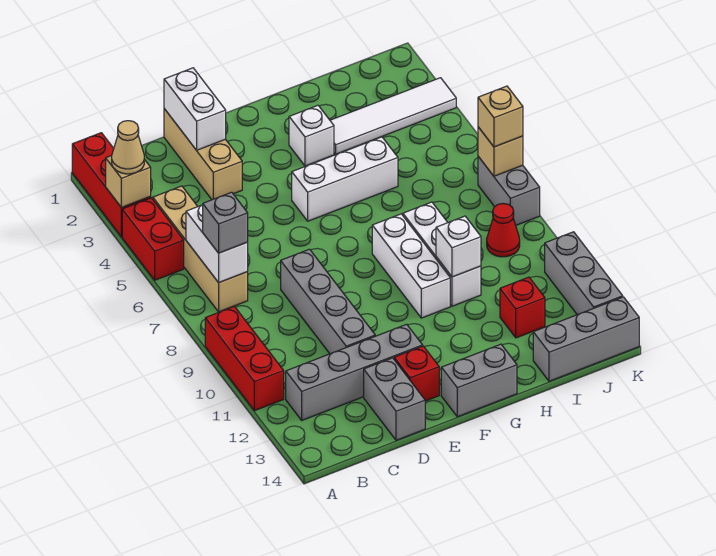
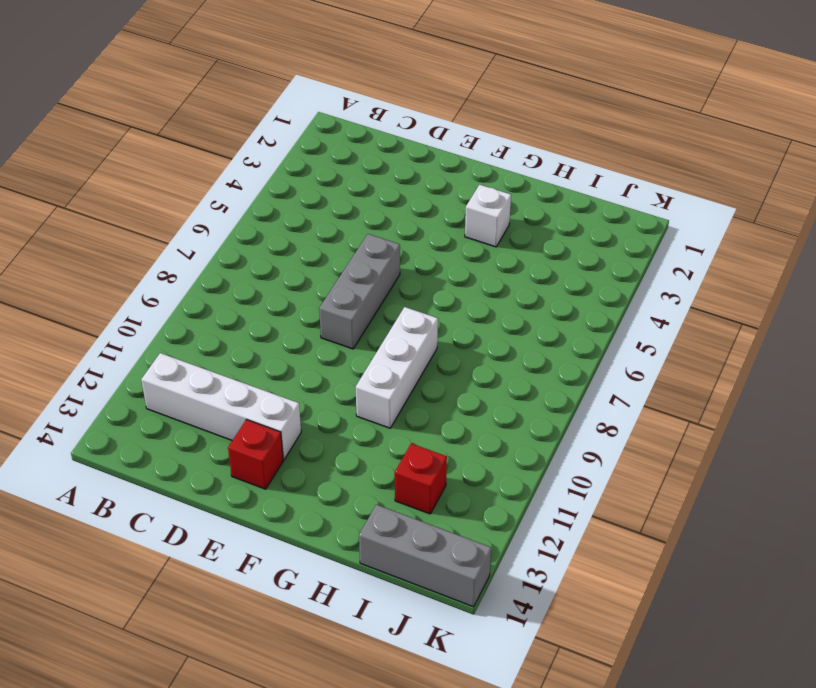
white brick B12:E12 level 1 -> grey brick B12:E12 level 1
grey brick E6:E8 level 1 -> grey brick K11:K13 level 1
none -> red brick A1:A3 level 1
none -> red brick A4:A5 level 1
none -> red brick A9:A11 level 1

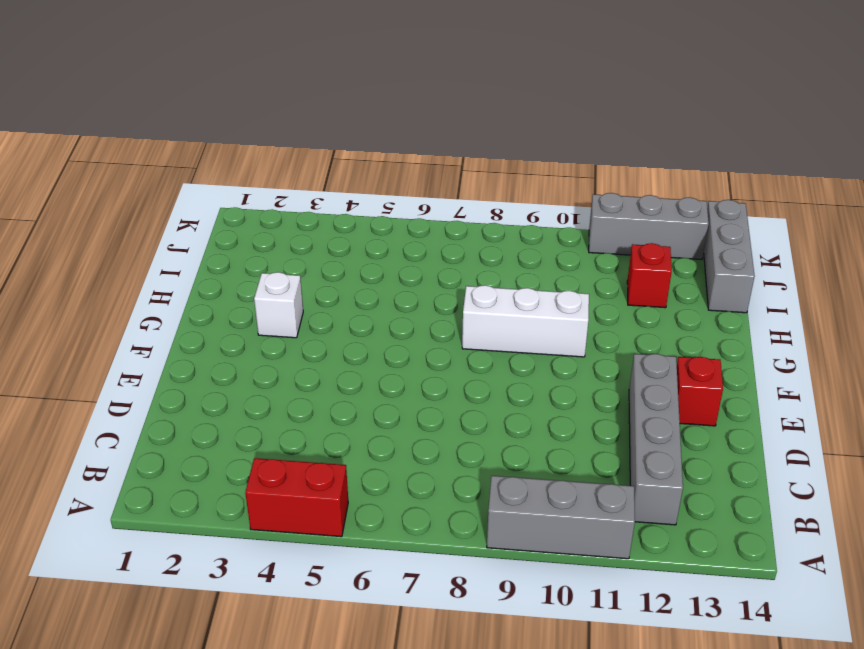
grey brick A9:A11 level 1 -> red brick A9:A11 level 1
none -> red brick A1:A3 level 1
none -> tan brick B4:B7 level 1
none -> tan brick D1:D3 level 1

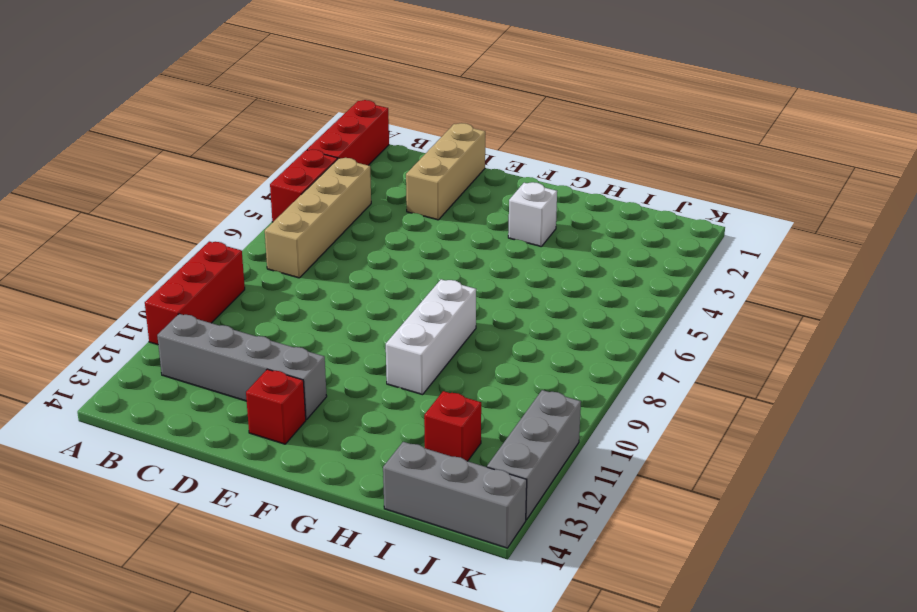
none -> grey brick D8:D11 level 1
none -> grey brick D13:D14 level 1
none -> white brick F5:H5 level 1

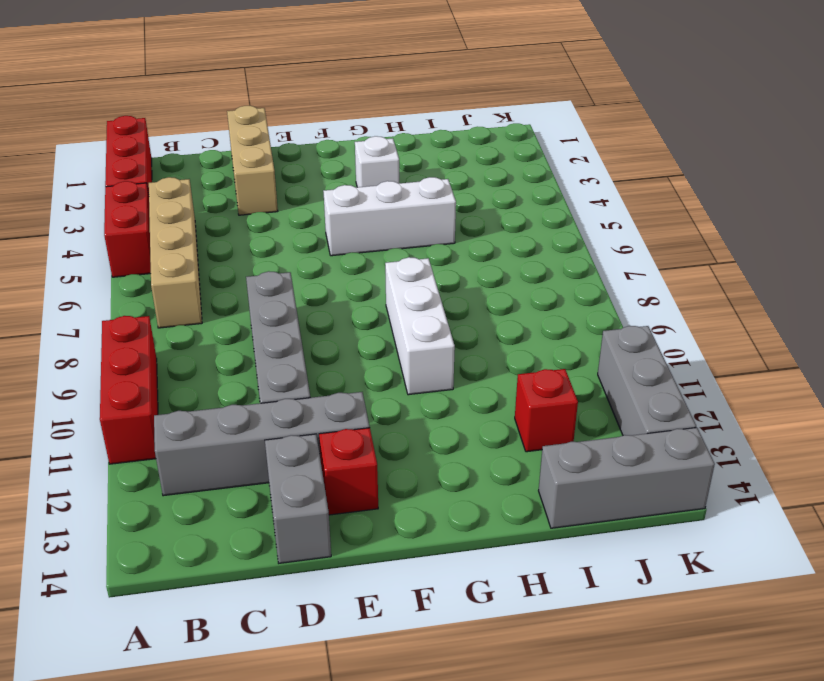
none -> grey brick F14:G14 level 1
none -> white tile H3:K3 level 1
none -> white brick H8:H10 level 1

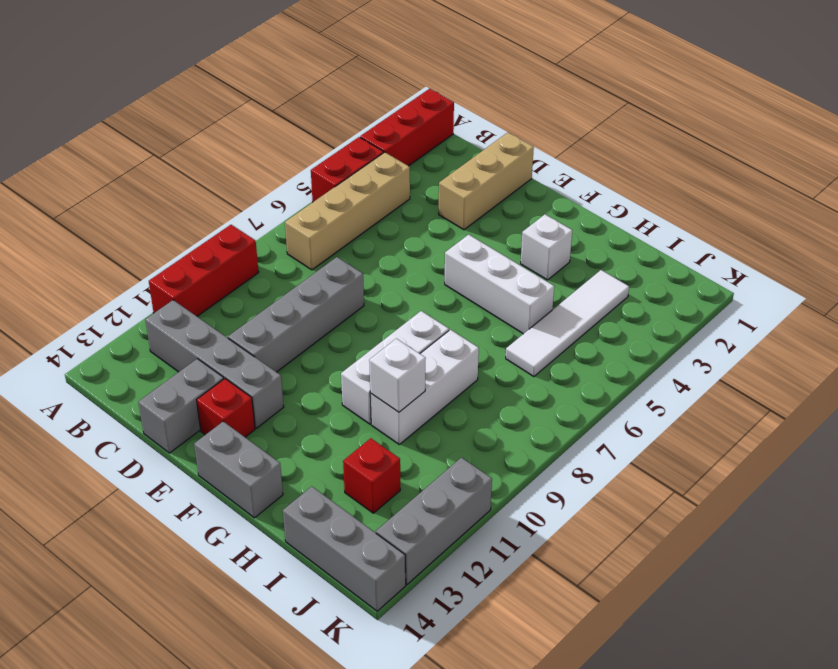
white tile I3:I6 level 1 -> white tile H3:K3 level 1
none -> red cone J9 level 1
none -> grey brick K7:K8 level 1
none -> tan brick A3 level 2

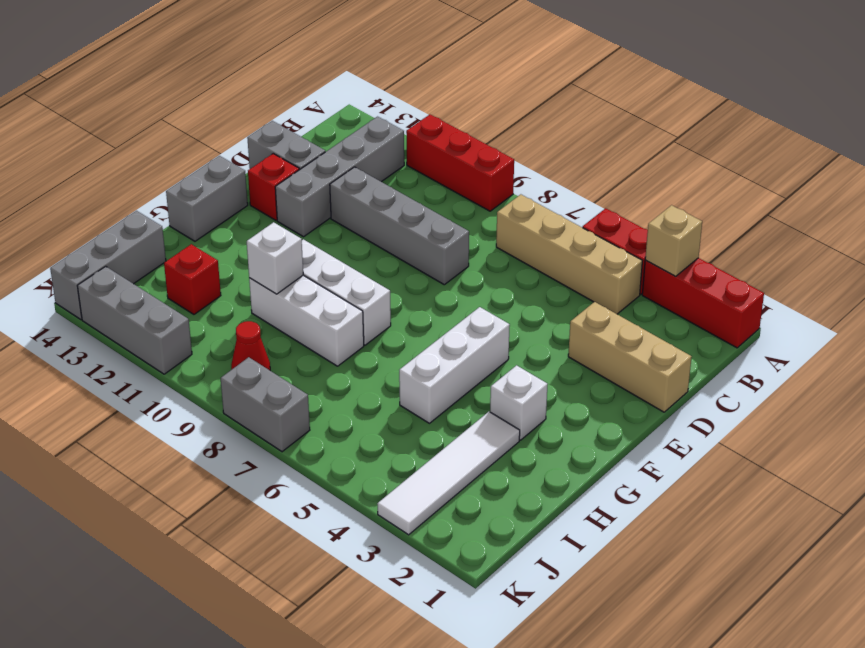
none -> white brick B6:B7 level 2
none -> white brick D1:D2 level 2
none -> tan brick K7 level 2

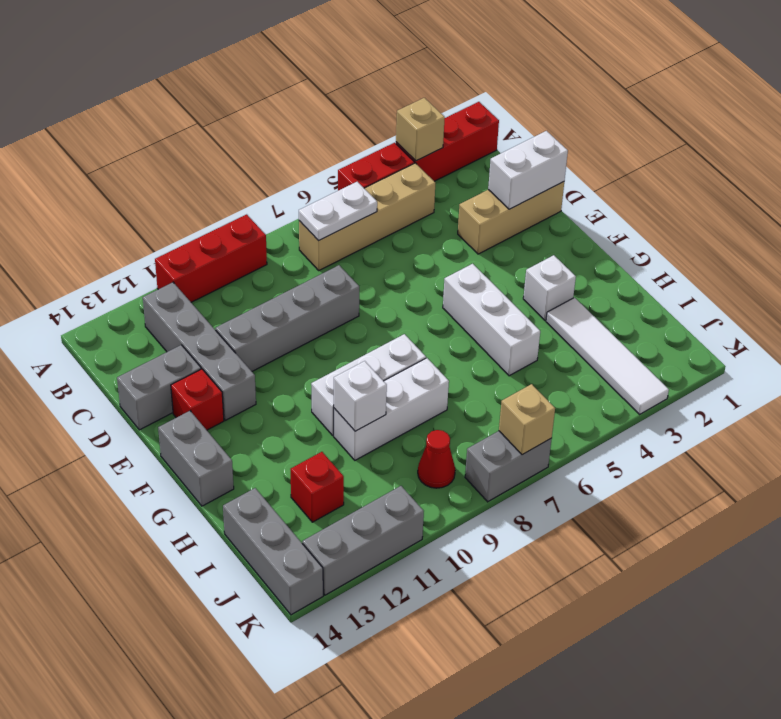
white plate B6:B7 level 2 -> white brick B6:B7 level 2
none -> tan cone A3 level 3
none -> grey brick B7 level 3
none -> tan brick K7 level 3

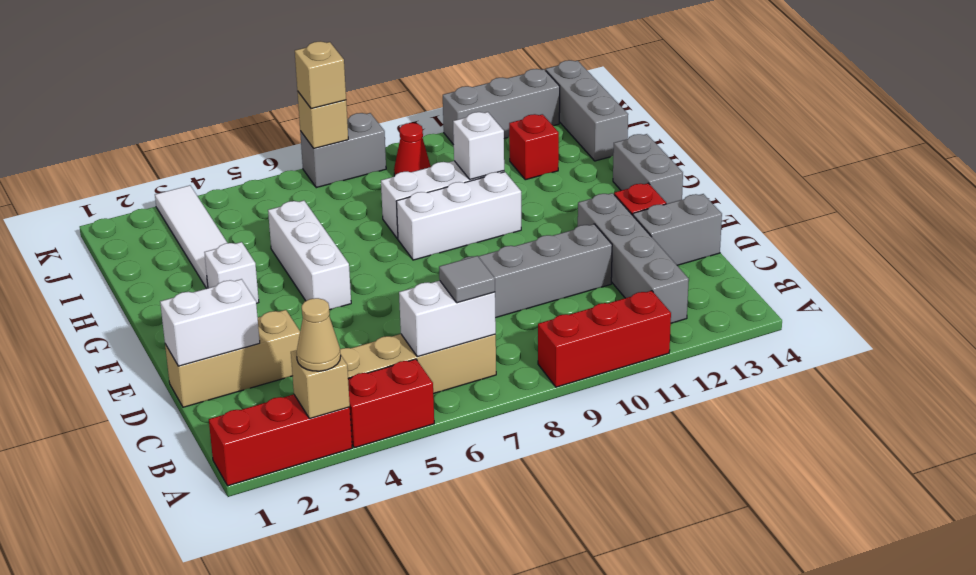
grey tile B7 level 3 -> grey brick B7 level 3

